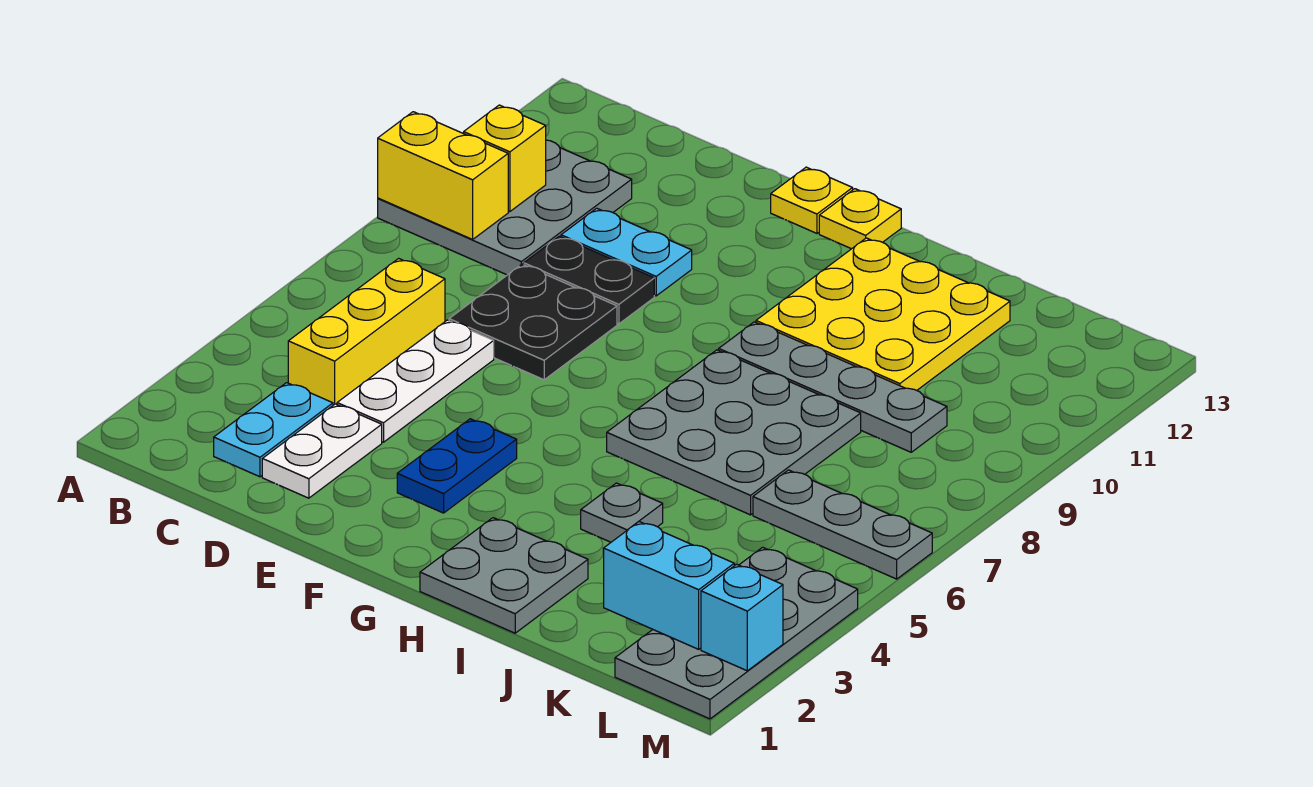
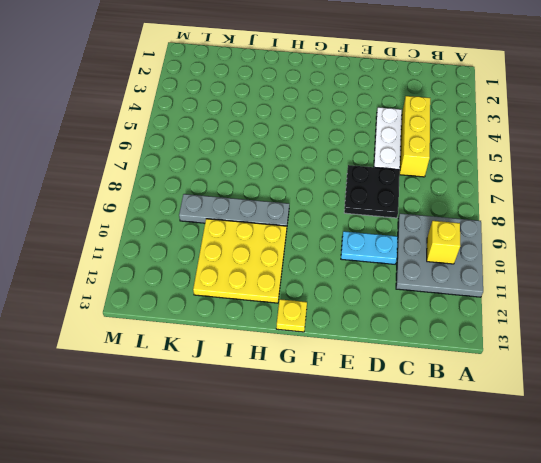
none -> cyan plate C2:C3 level 1
none -> white plate D2:D3 level 1
none -> black plate D9:E9 level 1

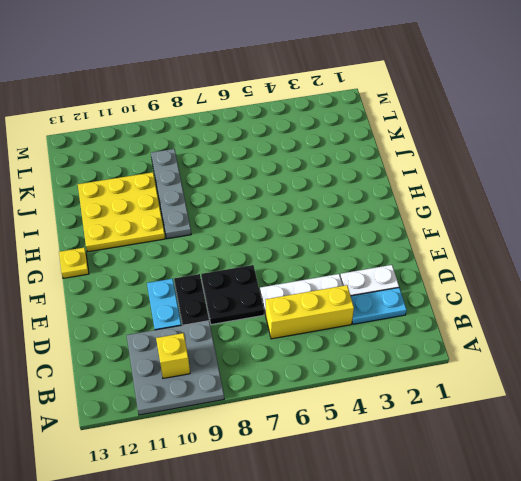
none -> blue plate F3:F4 level 1
none -> yellow plate F13 level 1
none -> grey plate H1:I2 level 1

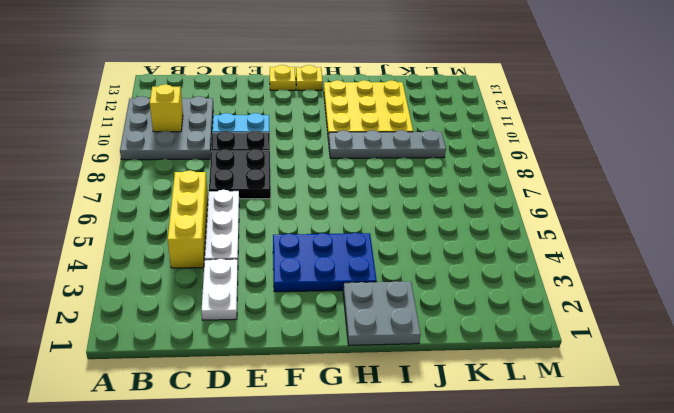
blue plate F3:H4 level 1 -> blue plate F3:F4 level 1
none -> cyan plate C2:C3 level 1
none -> grey plate H6:J8 level 1
none -> grey plate I4 level 1

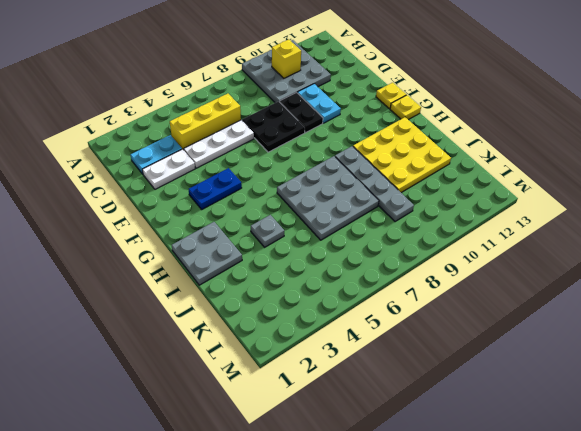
none -> grey plate K6:M6 level 1
none -> grey plate L1:M4 level 1
none -> yellow brick A9:B9 level 2

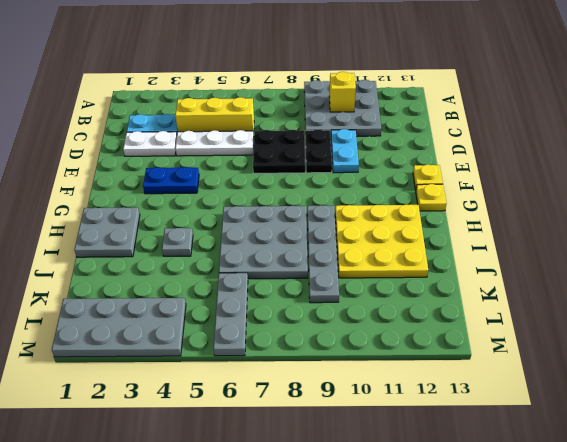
none -> yellow brick A9:B9 level 2
none -> cyan brick K2:L2 level 2
none -> cyan brick M2 level 2

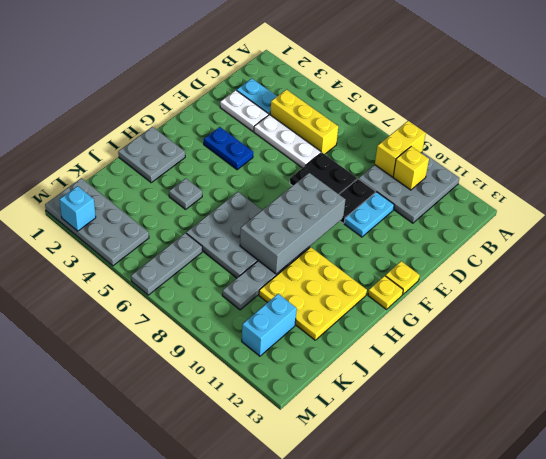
grey brick F8:I9 level 2 -> none
cyan brick K11:L11 level 1 -> cyan brick K2:L2 level 2

